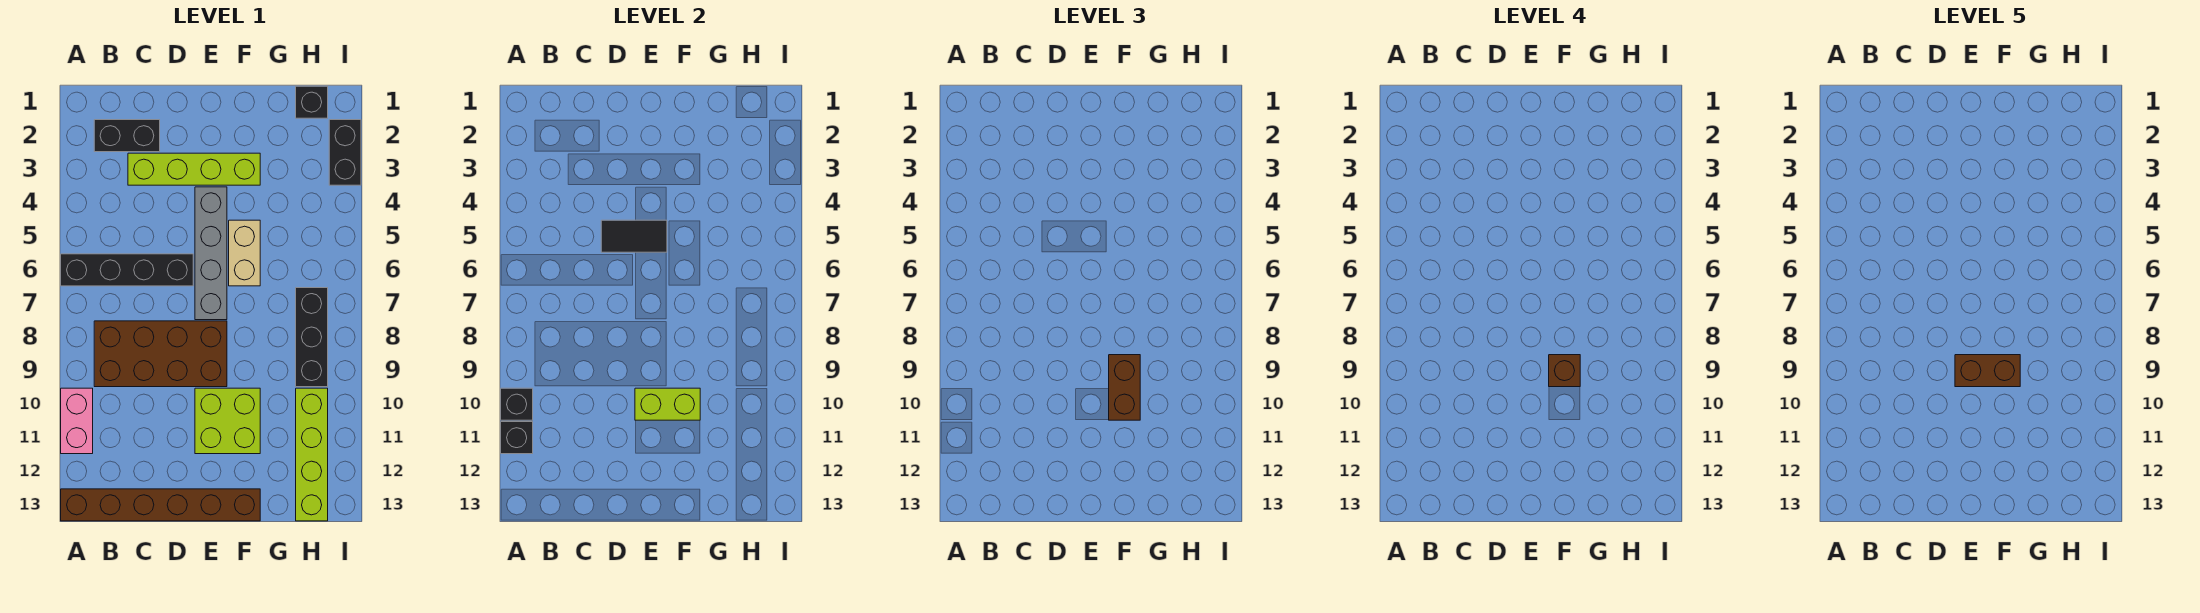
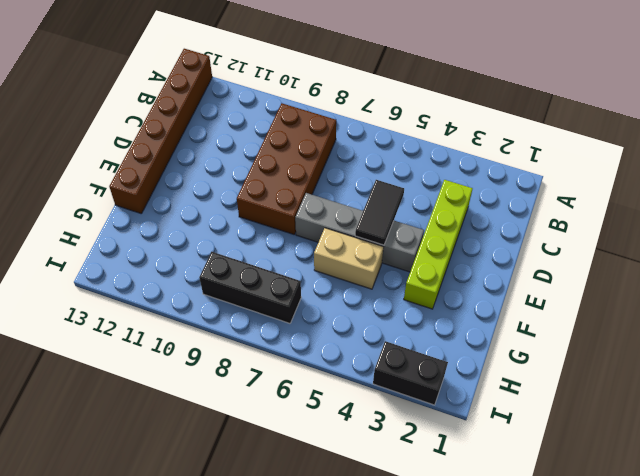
none -> black brick A6:D6 level 1
none -> pink brick A10:A11 level 1
none -> black brick B2:C2 level 1

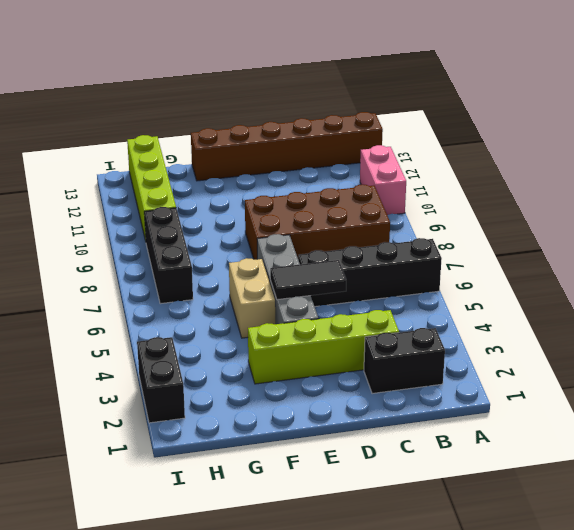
none -> lime brick E10:F11 level 1
none -> black brick H1 level 1
none -> black brick A10 level 2

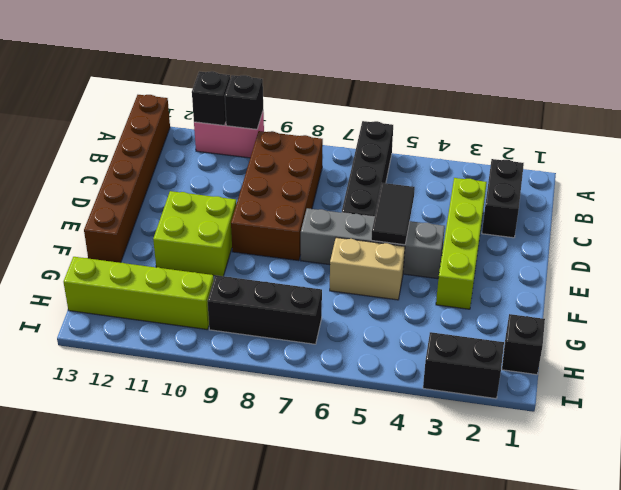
none -> lime brick E10:F10 level 2
none -> brown brick F9:F10 level 3
none -> brown brick F9 level 4

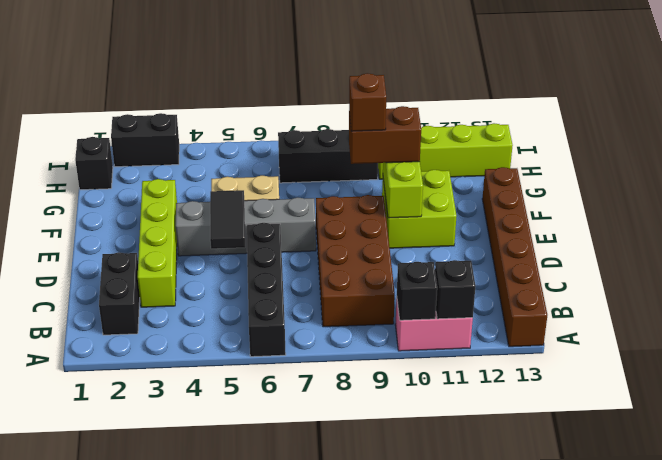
none -> brown brick E9:F9 level 5

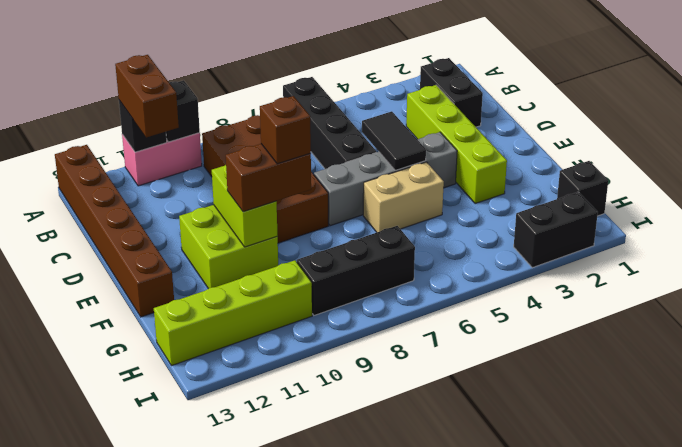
brown brick A11:B11 level 3 -> brown brick E9:F9 level 5

